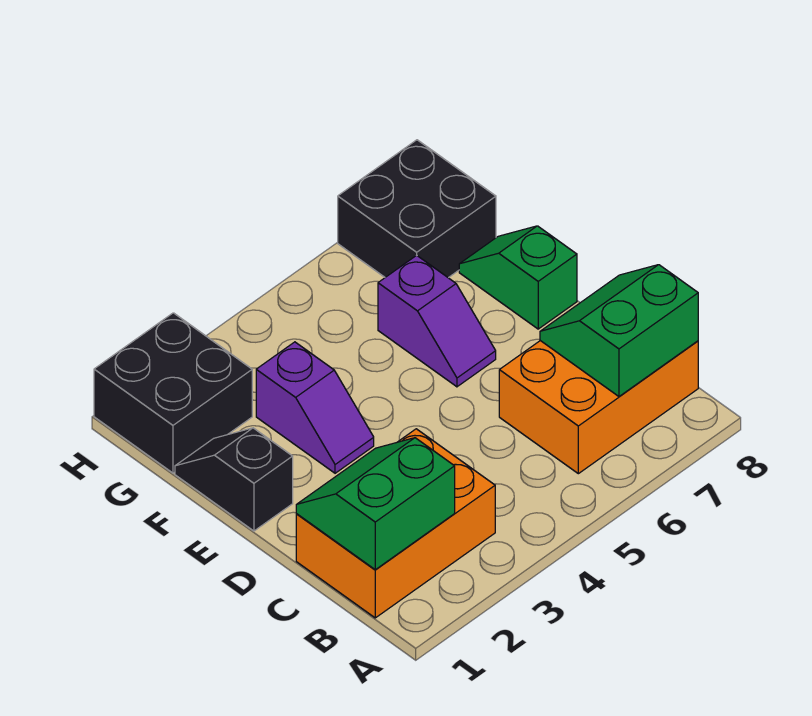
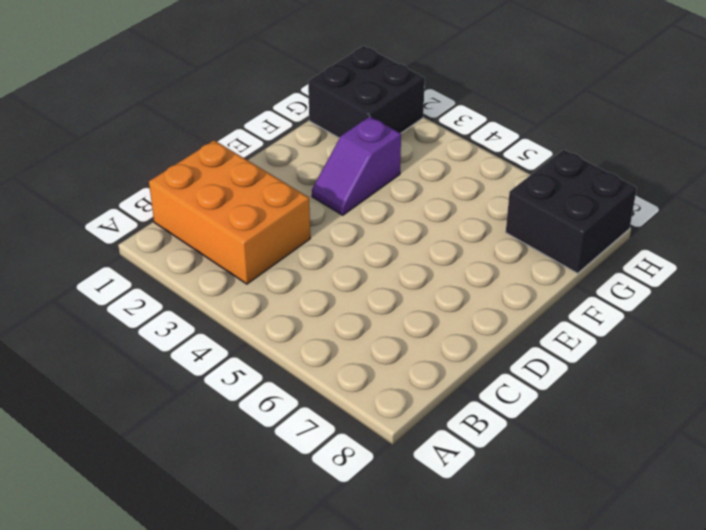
none -> orange brick B6:C8 level 1
none -> black slope E1:F1 level 1 top E

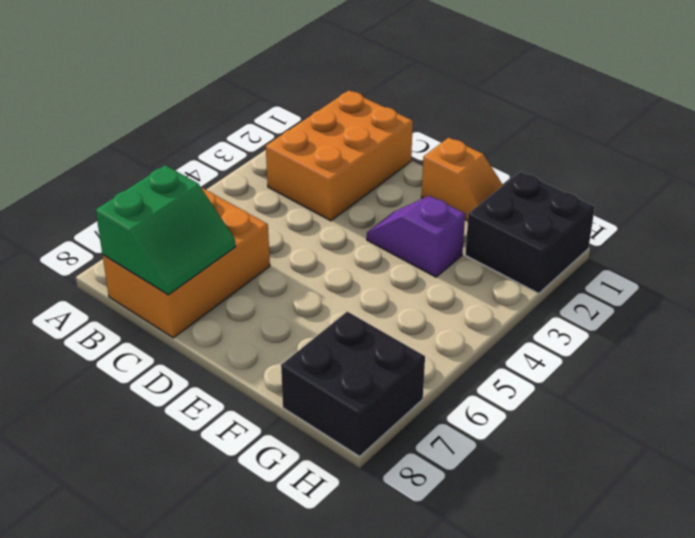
orange slope E1:F1 level 1 top E -> black slope E1:F1 level 1 top E
none -> purple slope E6:F6 level 1 top F
none -> green slope E8:F8 level 1 top E

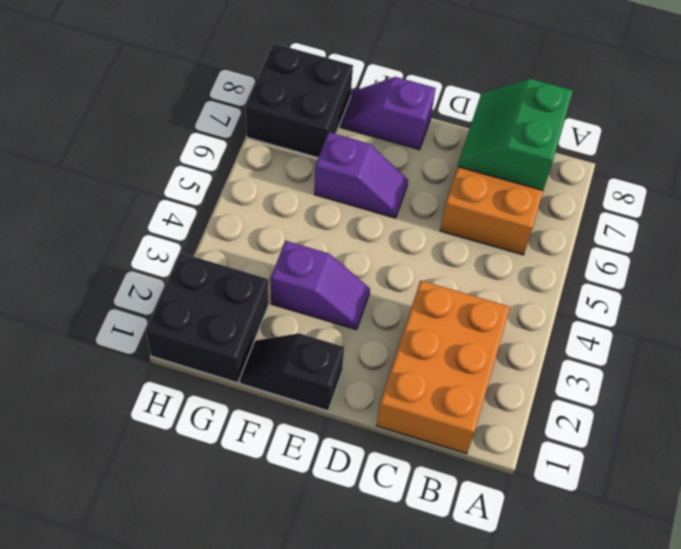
purple slope E8:F8 level 1 top E -> green slope E8:F8 level 1 top E
none -> green slope B1:C2 level 2 top B

